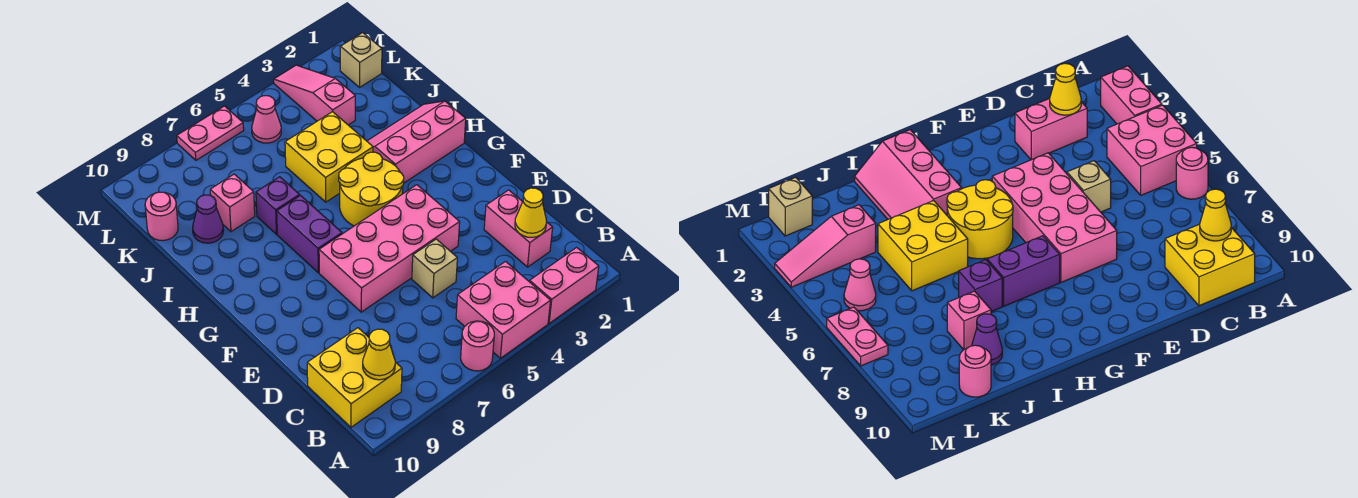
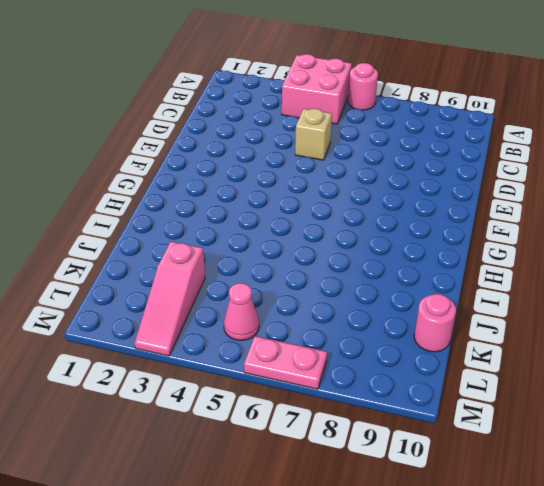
none -> pink brick A2:A3 level 1
none -> yellow brick B9:C10 level 1
none -> pink brick C2:D2 level 1

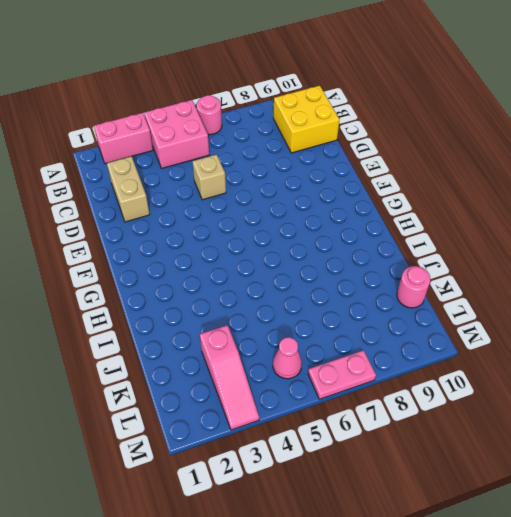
tan brick C2:D2 level 1 -> pink brick C2:D2 level 1
none -> pink brick E4:F7 level 1
none -> yellow round brick G4:H5 level 1
none -> purple brick G7:H7 level 1

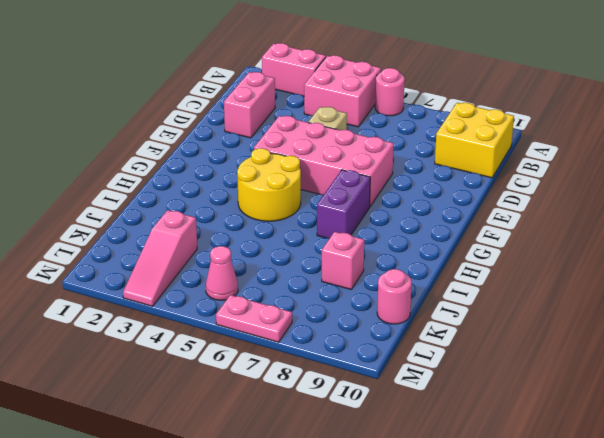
none -> pink slope H1:I3 level 1 top H
none -> yellow brick I4:J5 level 1
none -> purple brick I7 level 1

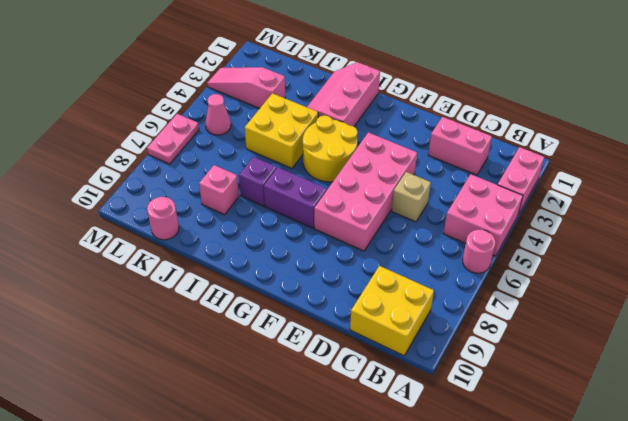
none -> purple cone J9 level 1
none -> tan brick L1 level 1
none -> yellow cone B9 level 2

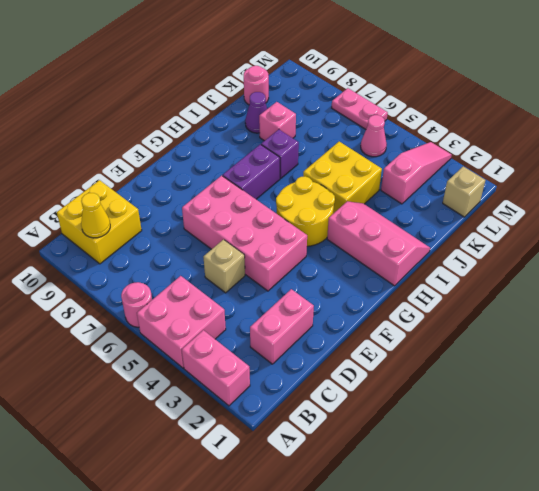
none -> yellow cone C2 level 2

